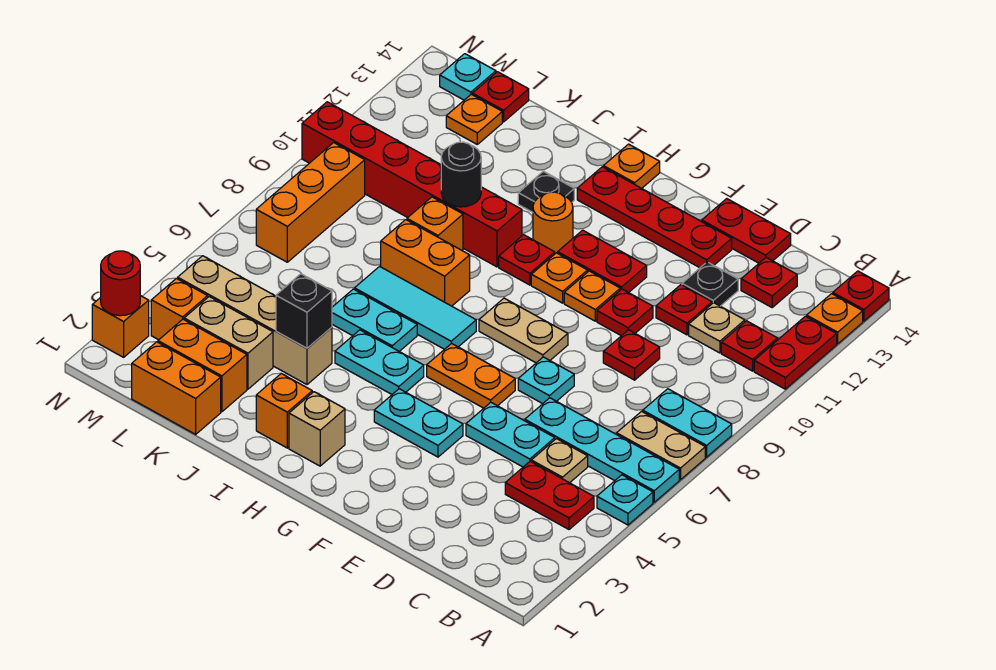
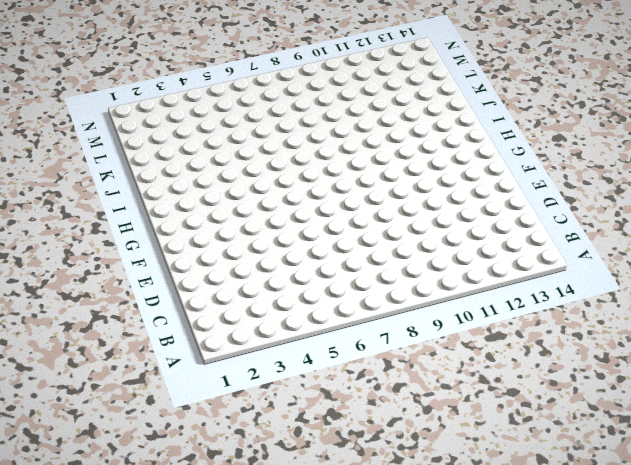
none -> cyan plate A5 level 1
none -> cyan plate A6:D6 level 1
none -> tan plate A7:B7 level 1
none -> cyan plate A8:B8 level 1

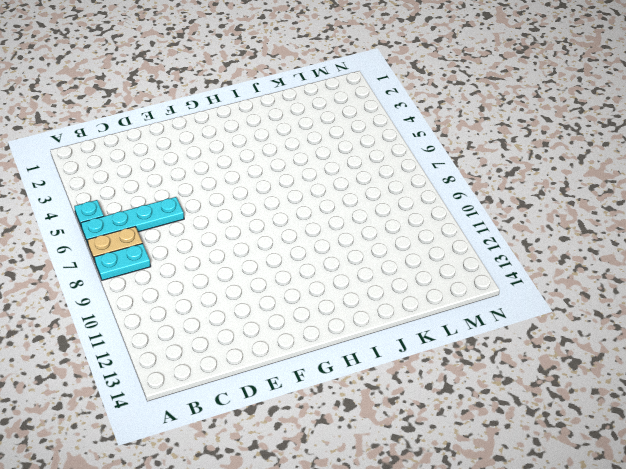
none -> red plate A11:A12 level 1
none -> orange plate A13 level 1
none -> red plate A14 level 1
none -> red plate B4:C4 level 1

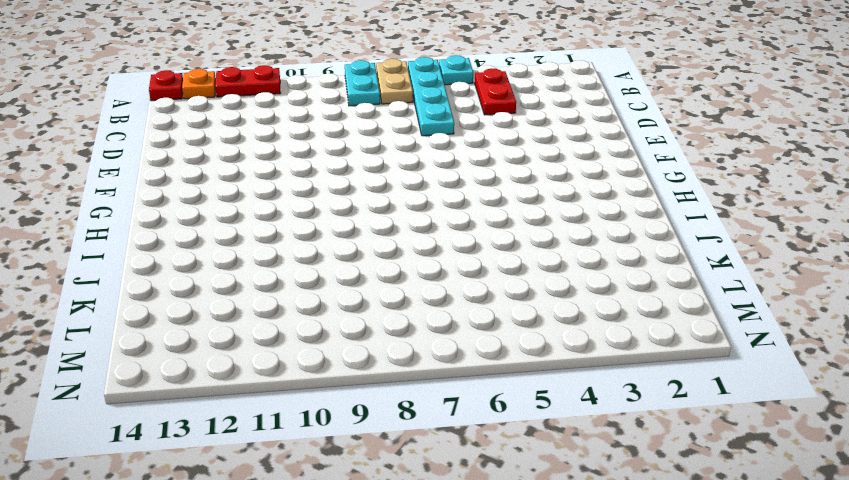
none -> red plate B11 level 1
none -> tan plate C5 level 1
none -> tan plate C11 level 1
none -> red plate C13 level 1

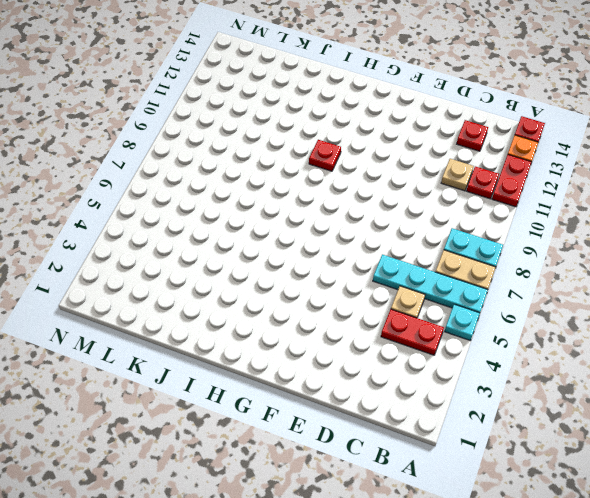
none -> cyan plate D5:E5 level 1
none -> red plate D9 level 1
none -> red plate D11 level 1
none -> black plate D12 level 1

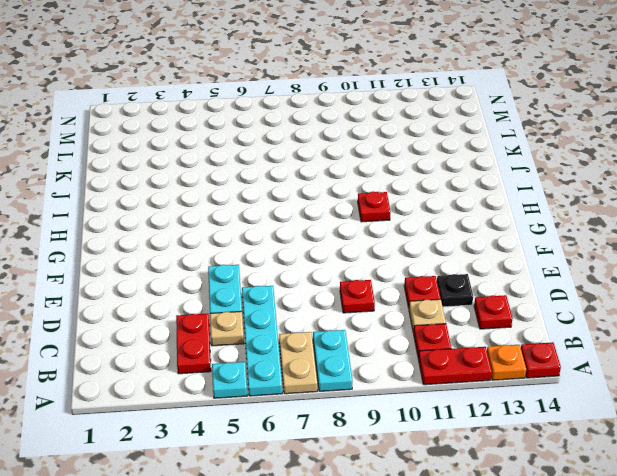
none -> red plate D14:E14 level 1
none -> cyan plate E7 level 1
none -> red plate E10 level 1
none -> red plate E13:H13 level 1

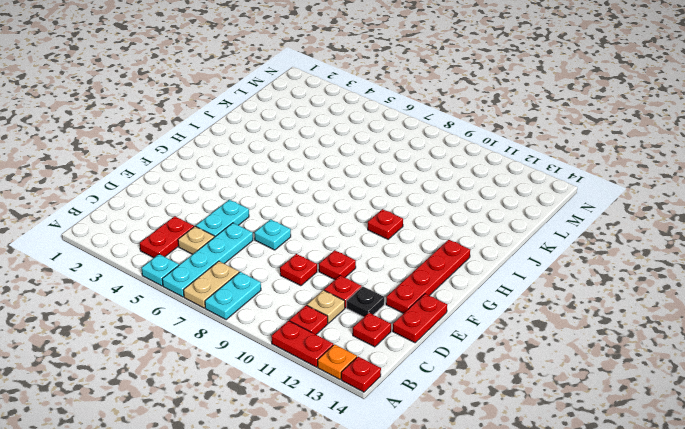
none -> cyan plate F4:G4 level 1
none -> orange plate F6:G6 level 1
none -> tan plate F8:G8 level 1
none -> orange plate F10 level 1

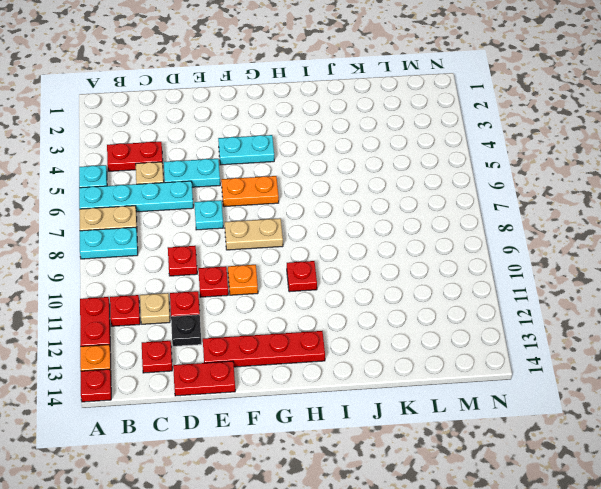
none -> red plate F11:G11 level 1
none -> orange plate G10 level 1
none -> tan brick H2 level 1
none -> cyan plate H5:I5 level 1

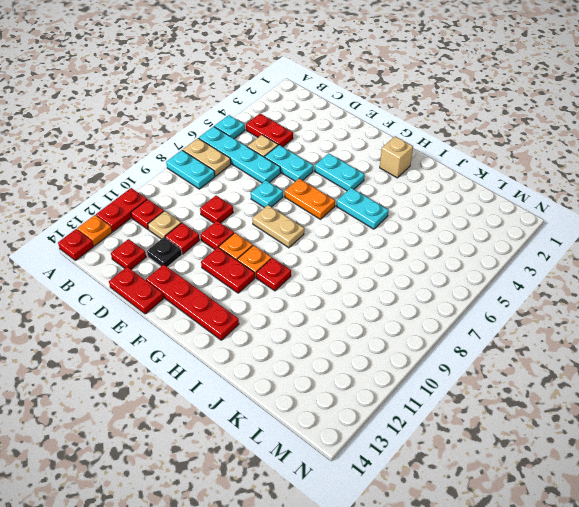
none -> cyan tile H7:J7 level 1
none -> orange round brick H11 level 1
none -> orange plate H14 level 1
none -> orange brick I2 level 1

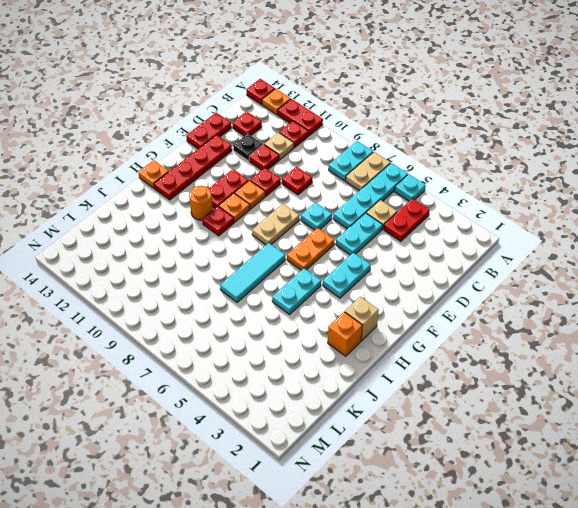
none -> cyan plate I6:J6 level 1
none -> orange brick I8:J8 level 1
none -> red brick I10:N10 level 1
none -> black plate I12 level 1

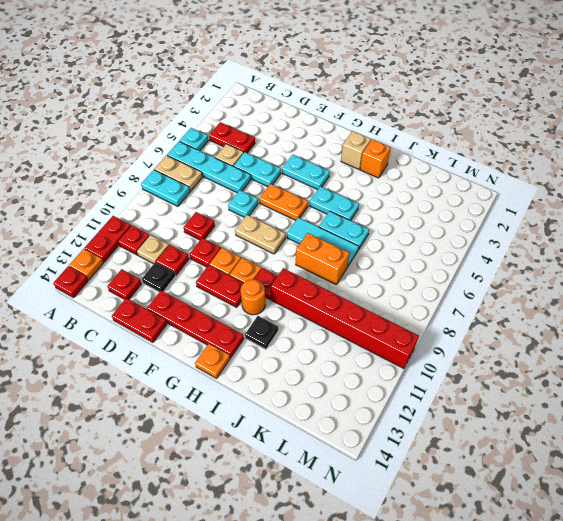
none -> tan brick J4:M4 level 1
none -> orange brick J9 level 1
none -> orange brick K1:L1 level 1
none -> orange brick K2:L2 level 1

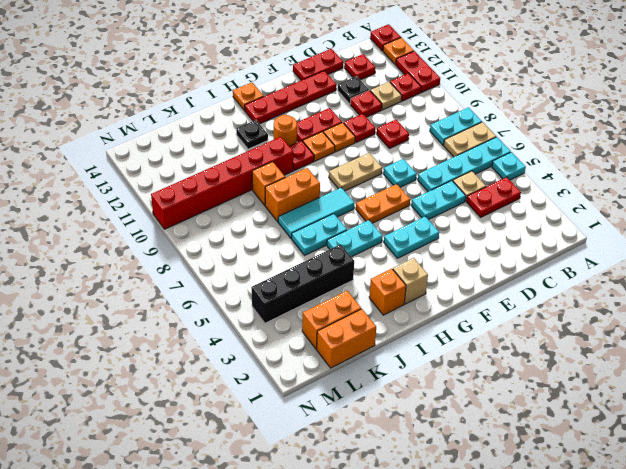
black brick J4:M4 level 1 -> tan brick J4:M4 level 1
none -> tan brick K3:L3 level 1
none -> orange plate L13 level 1
none -> red plate L14 level 1
none -> orange brick M3 level 1

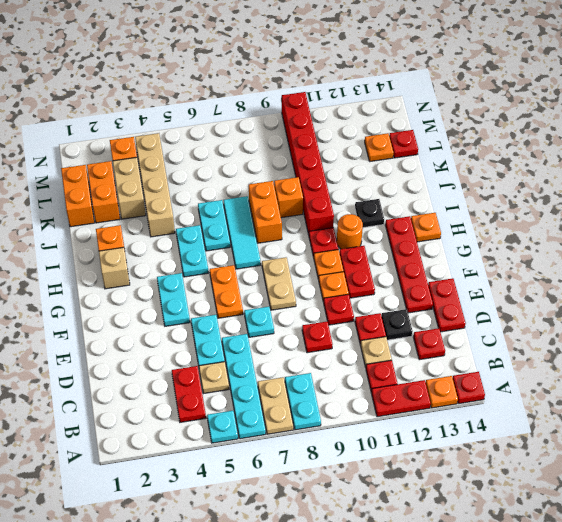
none -> orange brick M7:M9 level 1
none -> cyan plate M14 level 1
none -> orange brick N2 level 1
none -> black brick J4 level 2

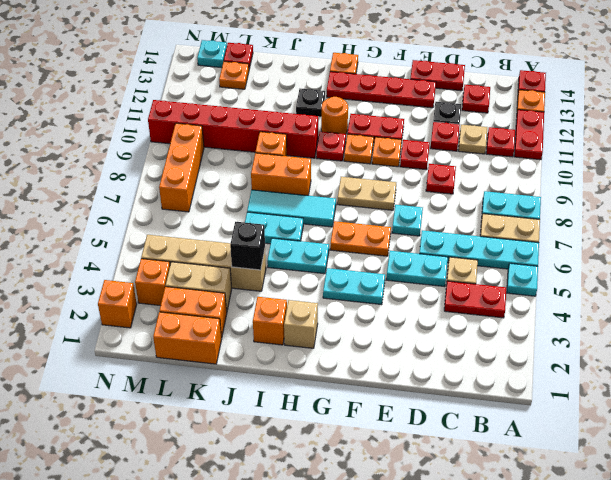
none -> black round brick J10 level 2
none -> red round brick N2 level 2

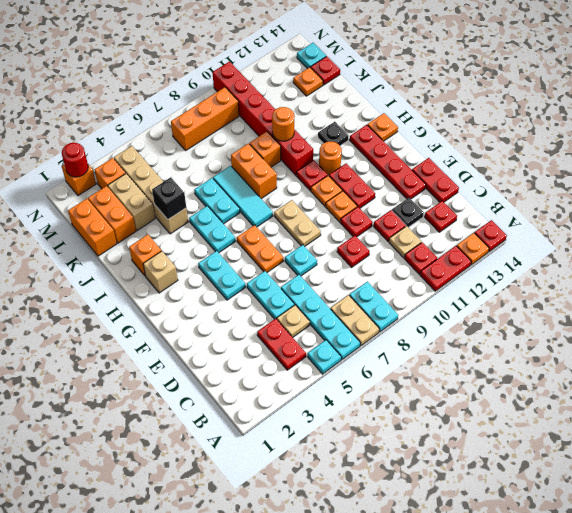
orange round brick J10 level 2 -> black round brick J10 level 2

